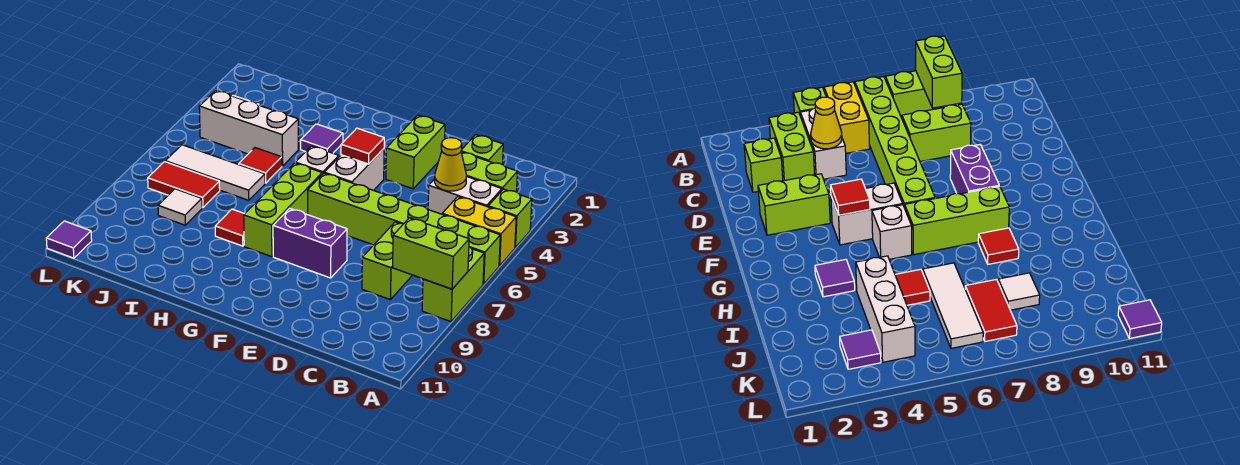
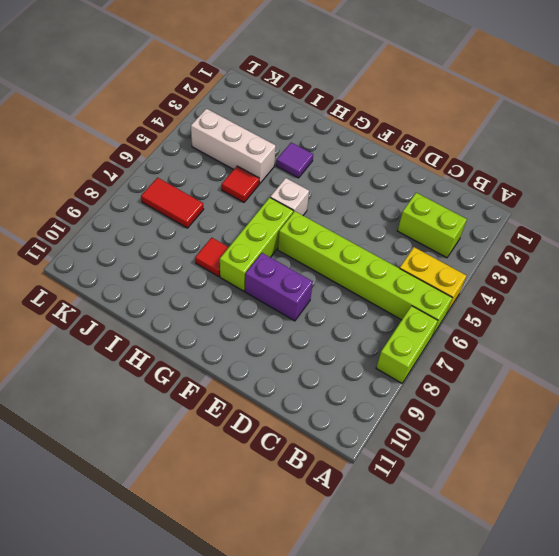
none -> lime brick A4 level 1
none -> white brick B4:C4 level 1
none -> lime brick C2 level 1

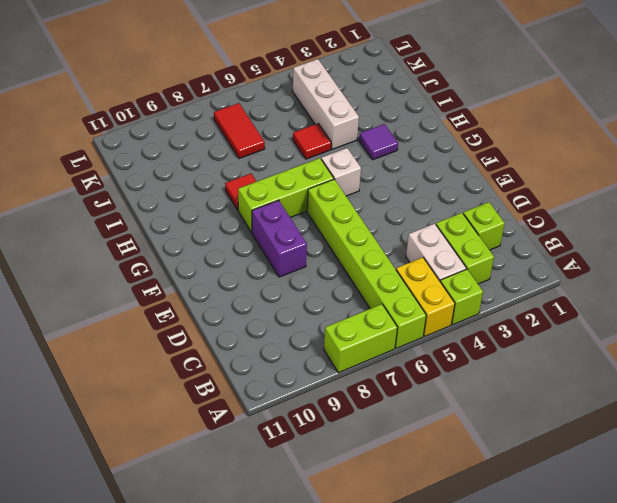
none -> lime brick C7:C8 level 1
none -> lime brick E2:E3 level 1
none -> white brick F4:F5 level 1

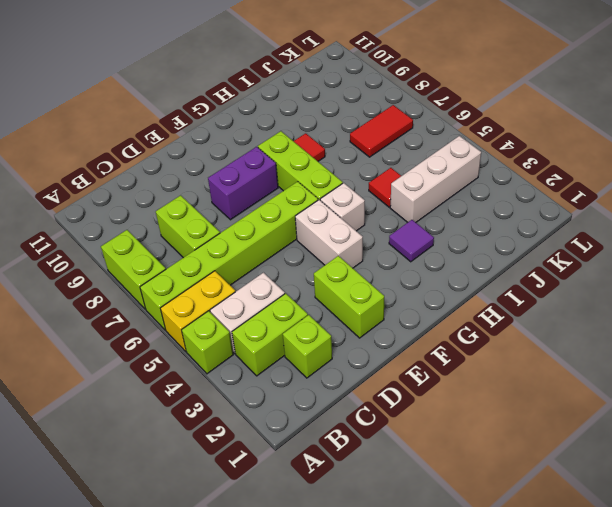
none -> white tile I6:K6 level 1
none -> white tile J8 level 1
none -> purple tile K3 level 1

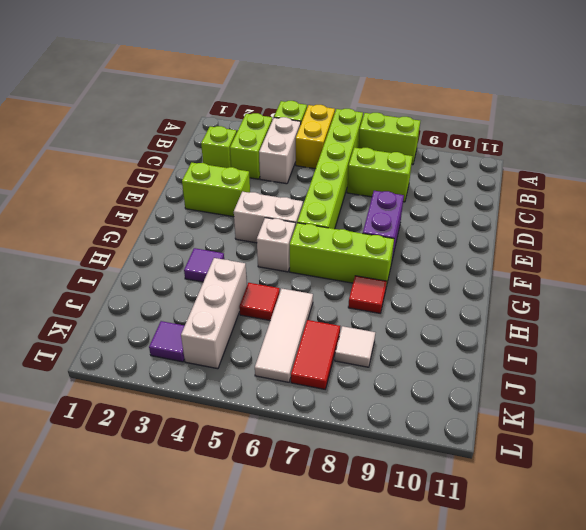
none -> purple tile L11 level 1
none -> lime brick A8:B8 level 2
none -> yellow cone C4 level 2

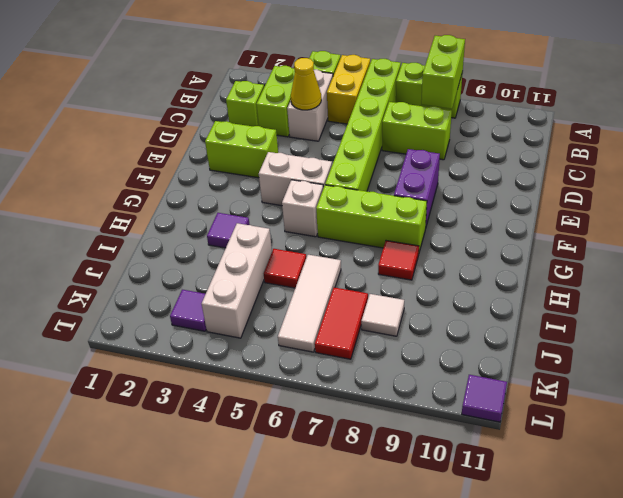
none -> red tile F4 level 2

